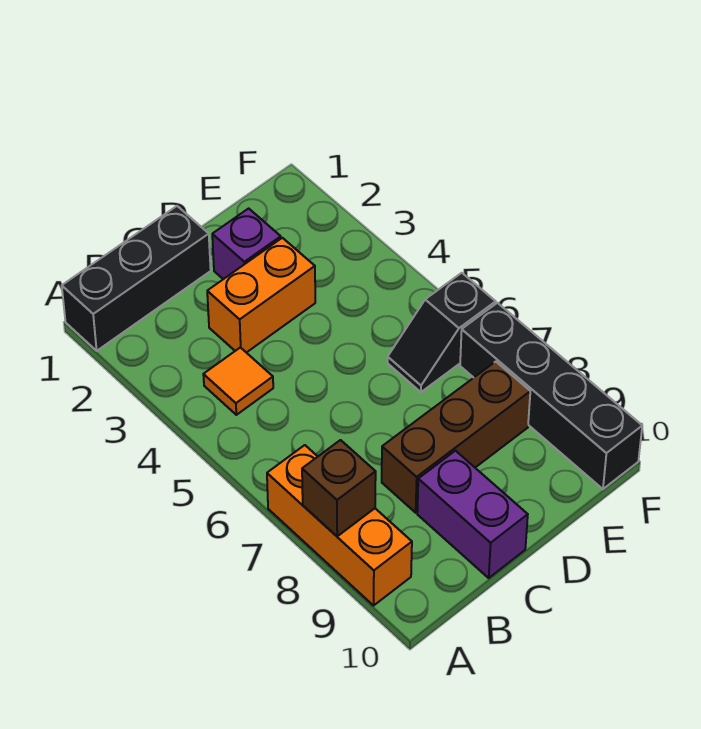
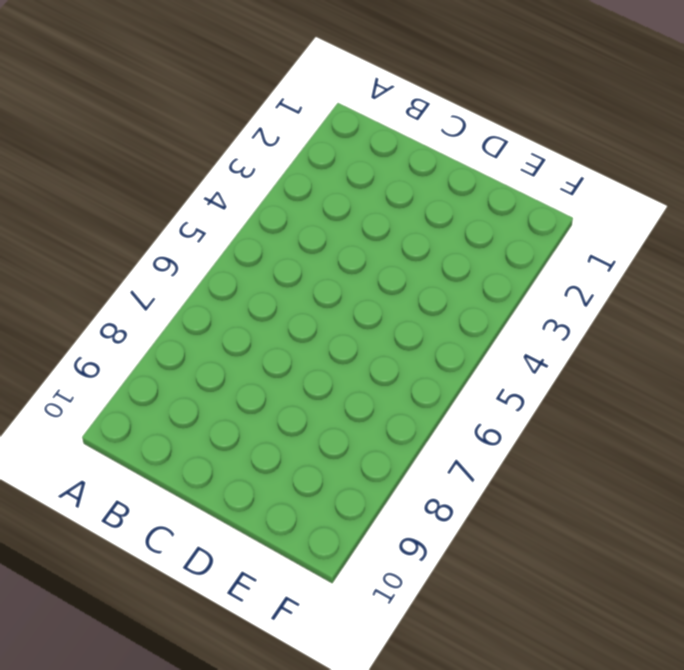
none -> black brick A1:C1 level 1
none -> orange brick A7:A9 level 1

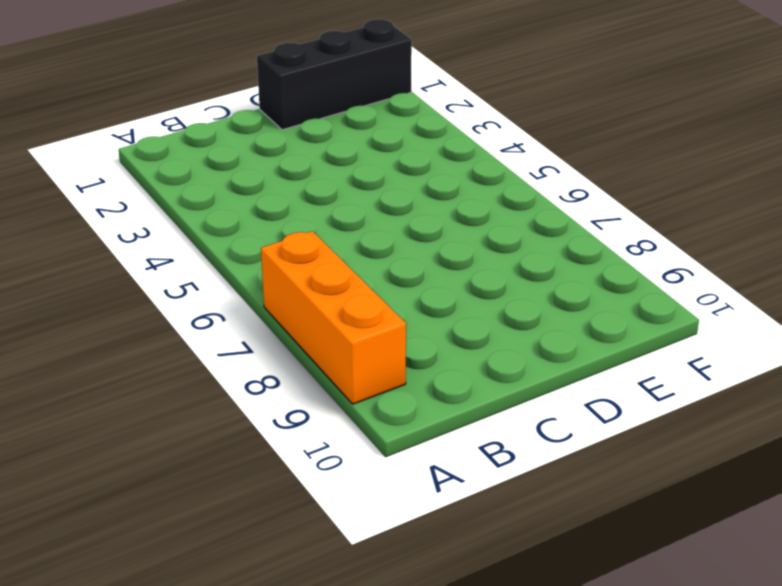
black brick D1:F1 level 1 -> black brick A1:C1 level 1
none -> orange tile B4 level 1
none -> orange brick C3:D3 level 1

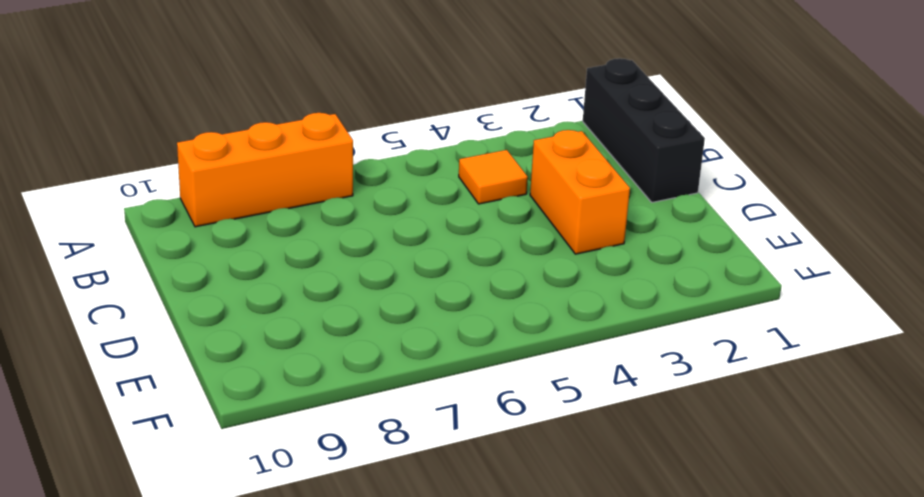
none -> brown brick C8:E8 level 1
none -> purple brick C9:C10 level 1

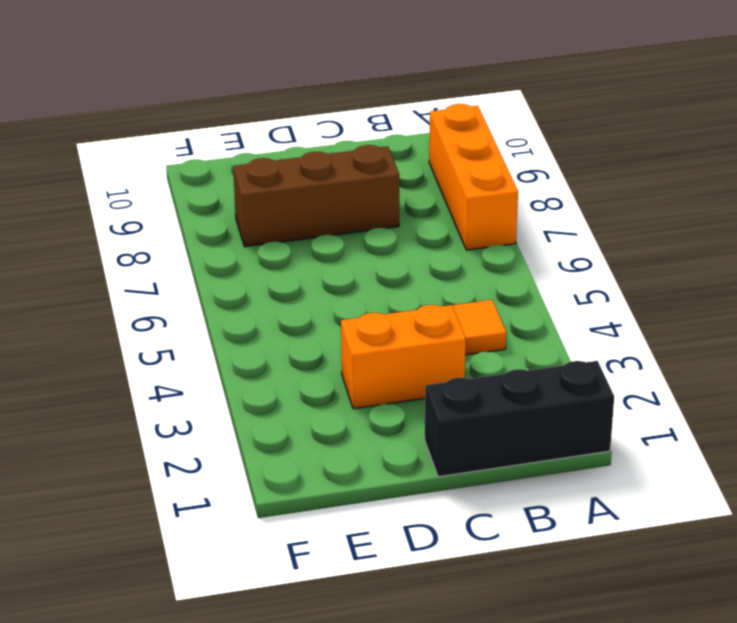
none -> purple brick C9:C10 level 1
none -> purple brick D2 level 1

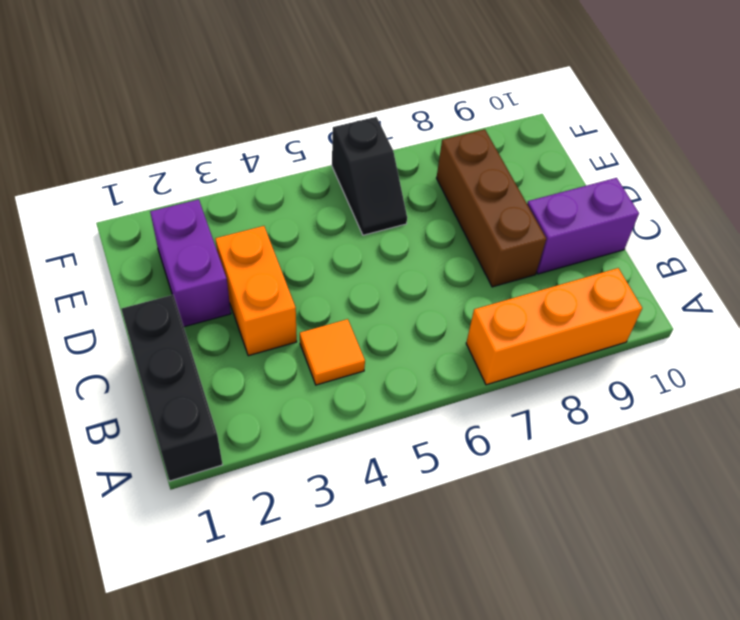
purple brick D2:E2 level 1 -> purple brick D2 level 1
none -> black brick F7:F10 level 1
none -> brown brick A8 level 2

